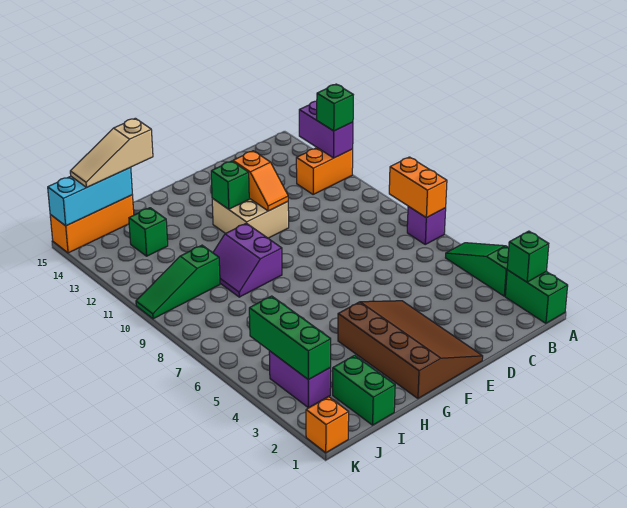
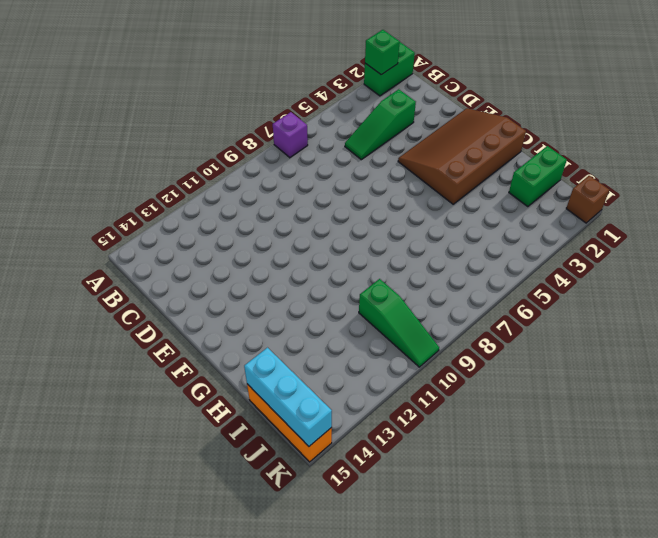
green slope C3:C5 level 1 top 3 -> green slope A3:A5 level 1 top 3
brown brick K1 level 1 -> orange brick K1 level 1
none -> orange brick A12:B12 level 1
none -> tan brick E11:F12 level 1
none -> purple slope G9:H10 level 1 top G

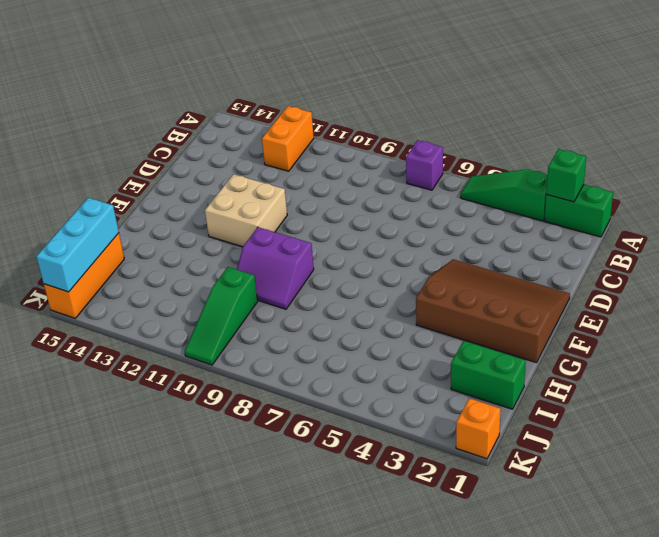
none -> green brick I13 level 1
none -> purple brick J3:J4 level 1
none -> orange brick A7:A8 level 2

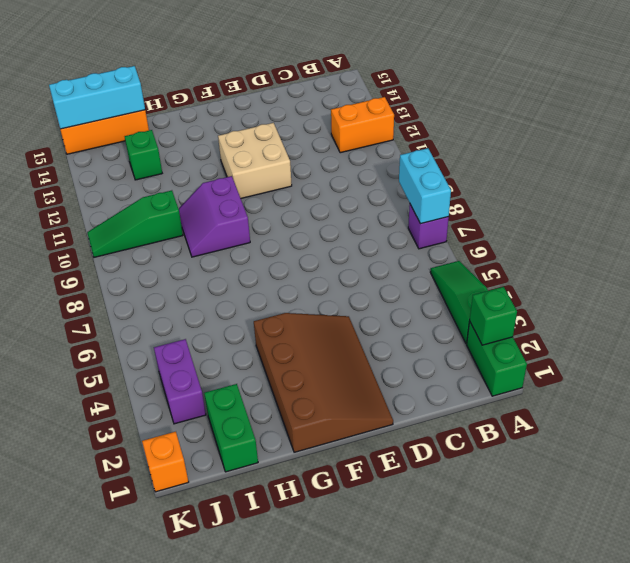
cyan brick A7:A8 level 2 -> orange brick A7:A8 level 2
none -> purple brick A12:A13 level 2
none -> orange slope E11:E12 level 2 top 12
none -> green brick F12 level 2

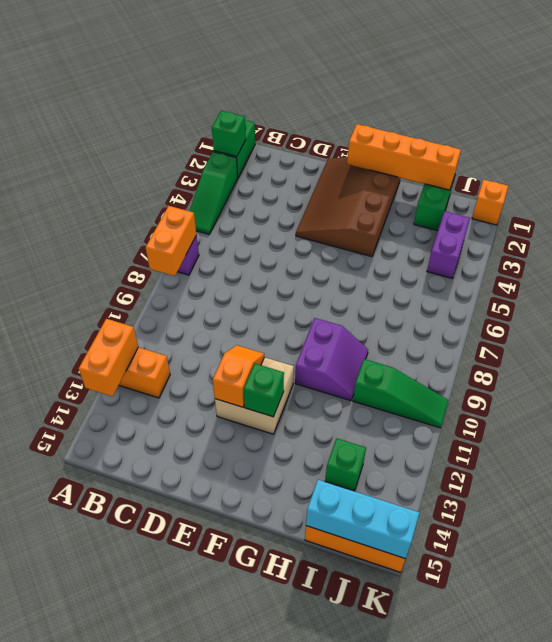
orange brick A12:A13 level 2 -> purple brick A12:A13 level 2
orange brick F1:I1 level 2 -> none
none -> green brick J3:J5 level 2
none -> green brick A12 level 3
none -> tan slope H15:J15 level 3 top H

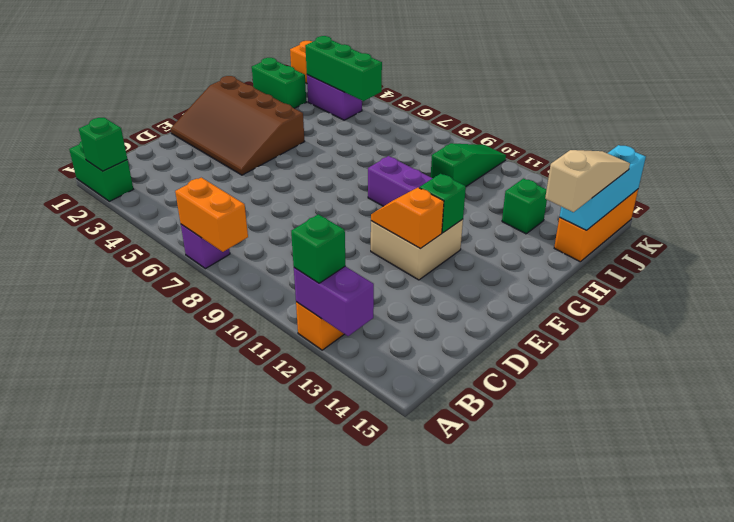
none -> green slope A3:A5 level 1 top 3

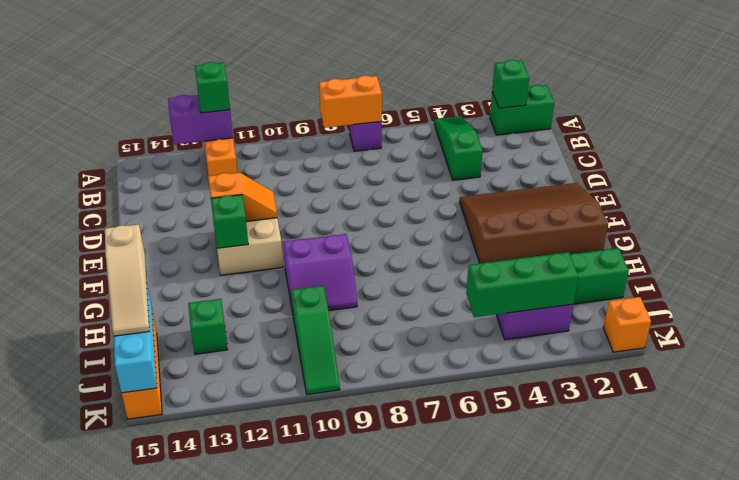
green slope A4:C4 level 1 top C -> green slope A3:A5 level 1 top 3

